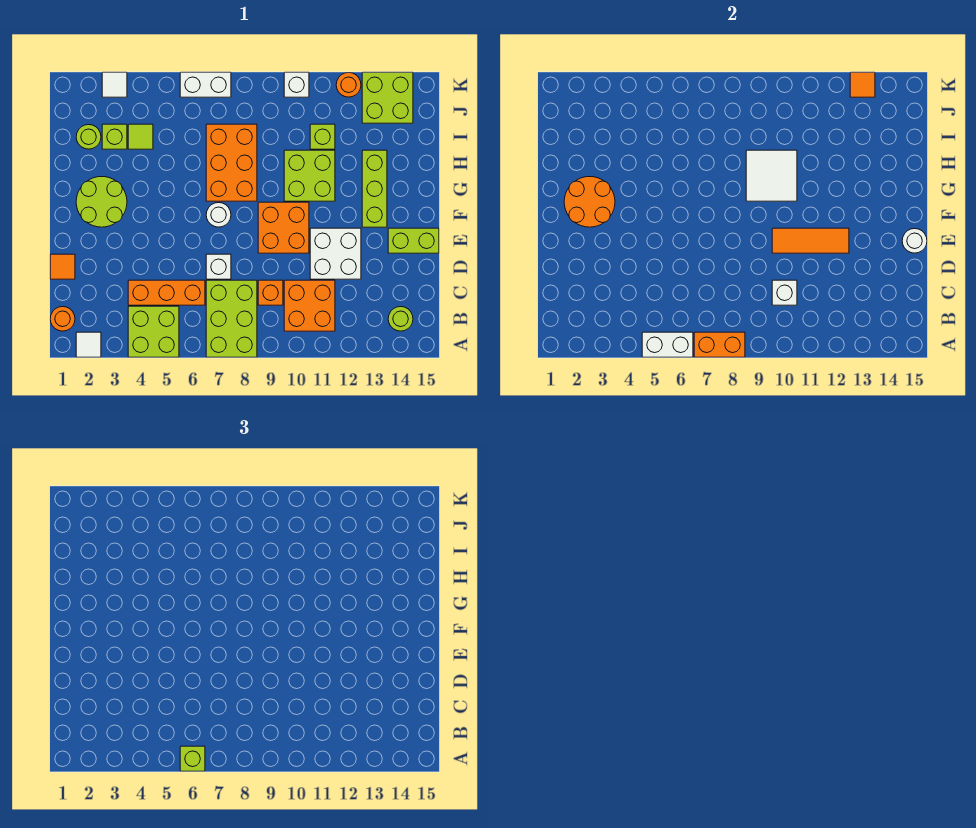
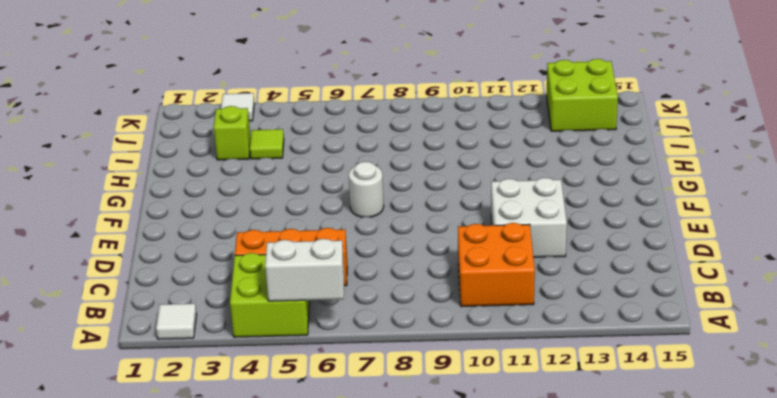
none -> lime brick A7:C8 level 1
none -> orange round brick B1 level 1
none -> lime round brick B14 level 1
none -> orange brick C9 level 1

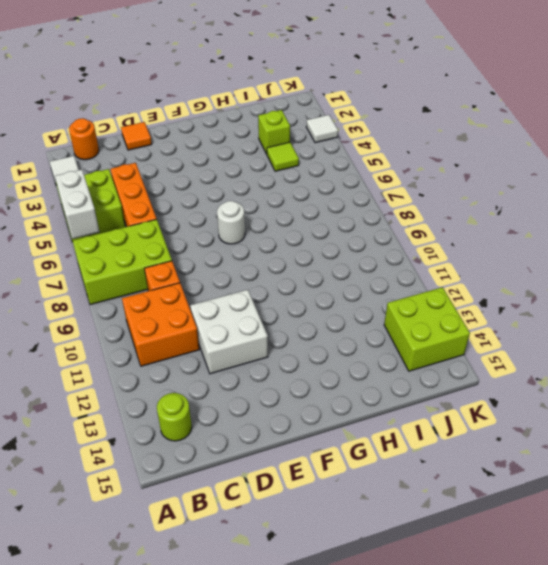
none -> white brick D7 level 1
none -> orange brick E9:F10 level 1
none -> lime brick E14:E15 level 1
none -> lime round brick F2:G3 level 1

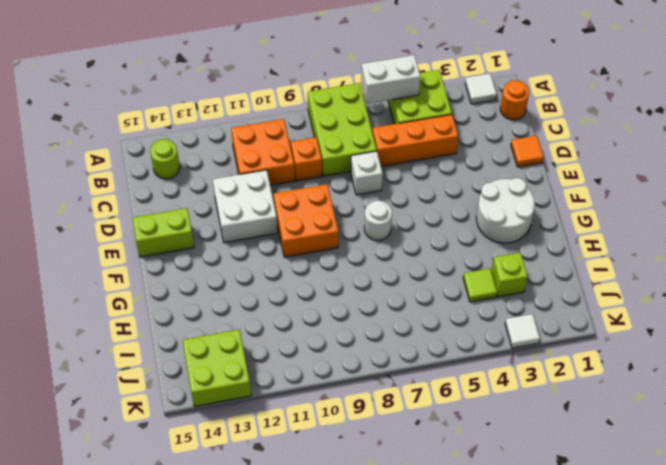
white round brick F2:G3 level 1 -> lime round brick F2:G3 level 1
none -> lime brick F13:H13 level 1
none -> orange brick G7:I8 level 1
none -> lime brick G10:H11 level 1
none -> lime round brick I2 level 1

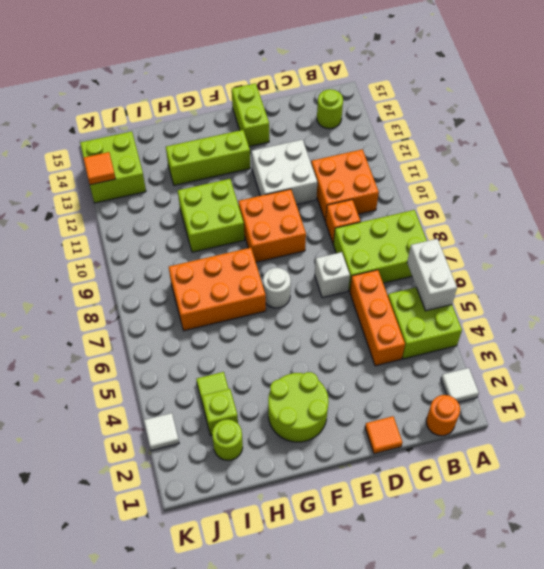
none -> lime brick I11 level 1
none -> white brick K6:K7 level 1
none -> white brick K10 level 1
none -> orange round brick K12 level 1

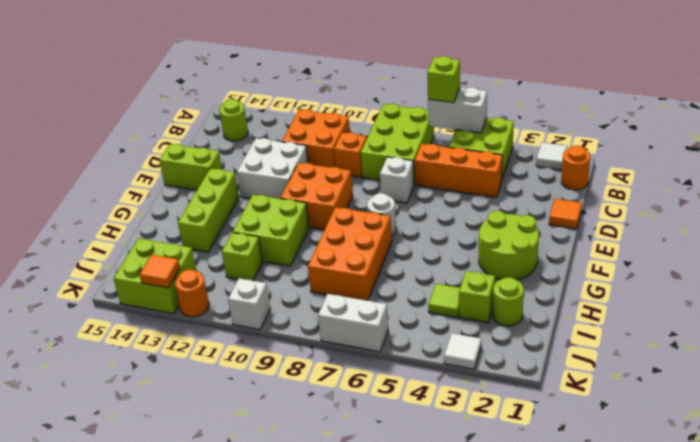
none -> orange brick A7:A8 level 2
none -> white brick C10 level 2
none -> orange tile E10:E12 level 2
none -> white round brick E15 level 2

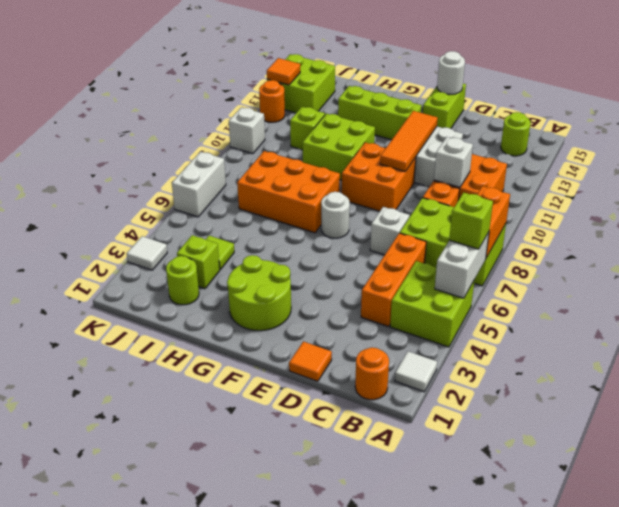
none -> orange round brick F2:G3 level 2
none -> white tile G9:H10 level 2

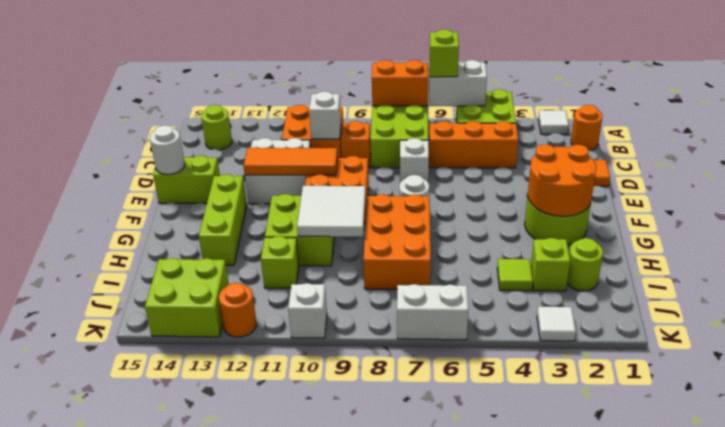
none -> orange tile K13 level 2

